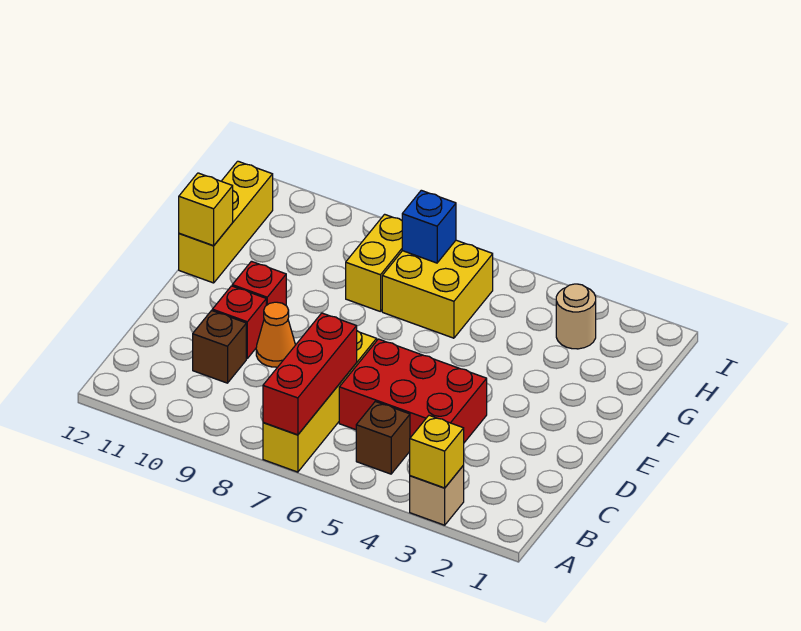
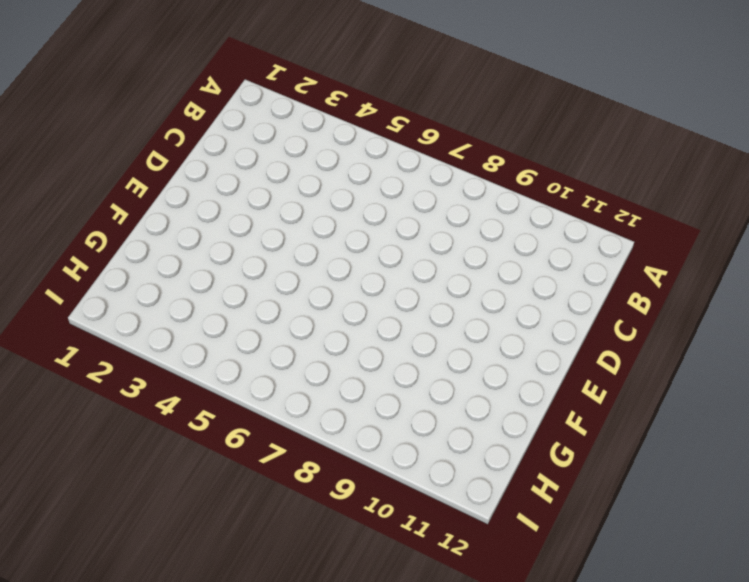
none -> tan brick A3 level 1
none -> yellow brick A7:D7 level 1
none -> brown brick B5 level 1

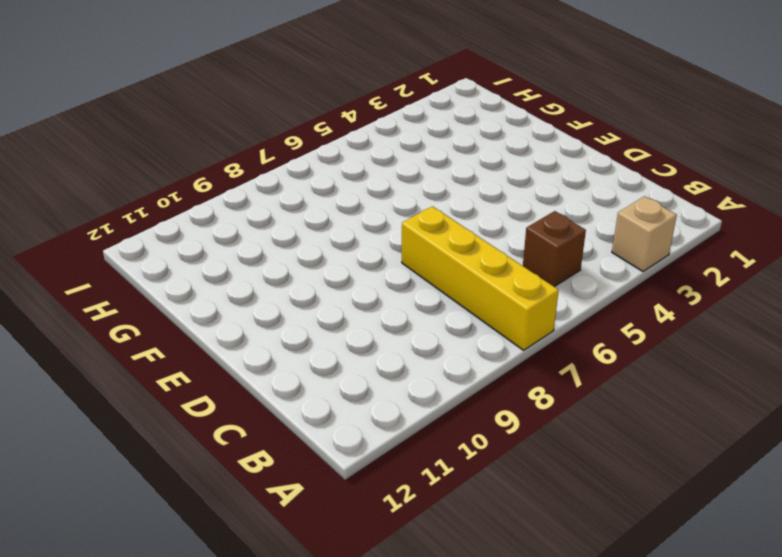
none -> red brick C4:D6 level 1
none -> brown brick C10 level 1
none -> orange cone D9 level 1

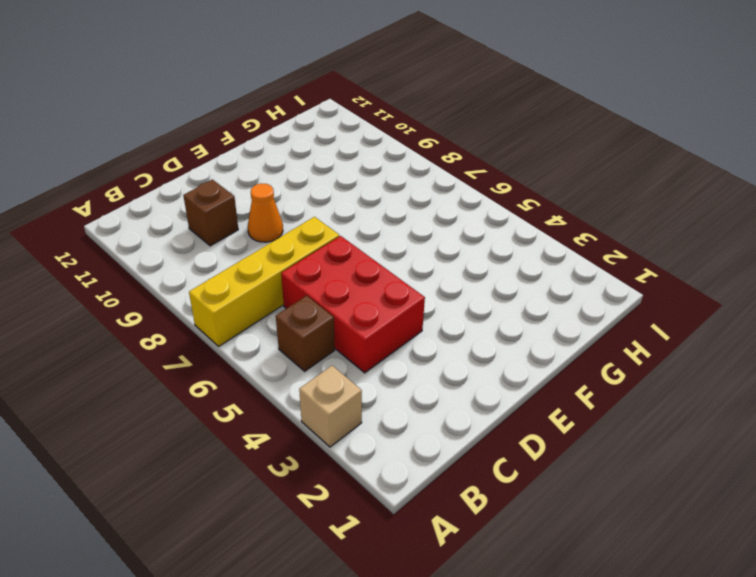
none -> red brick D10 level 1
none -> red brick E10 level 1
none -> yellow brick F12:H12 level 1

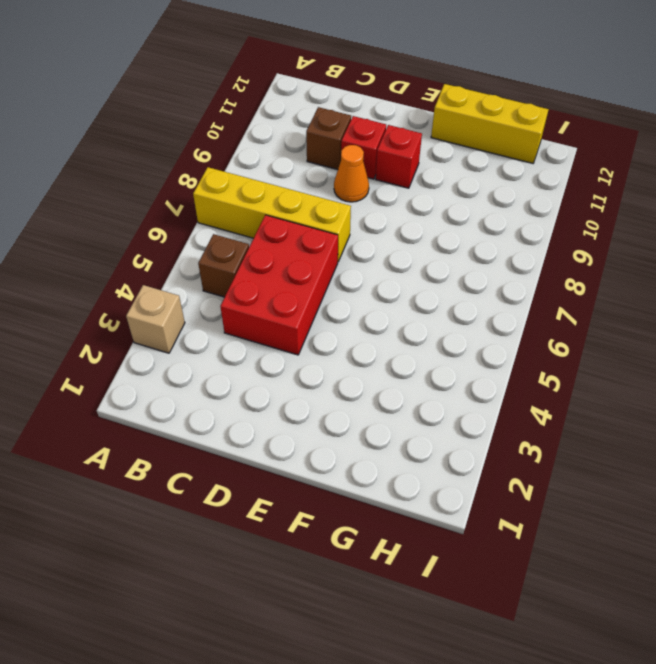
none -> yellow brick G6:H7 level 1
none -> yellow brick G8:H8 level 1
none -> tan round brick H3 level 1

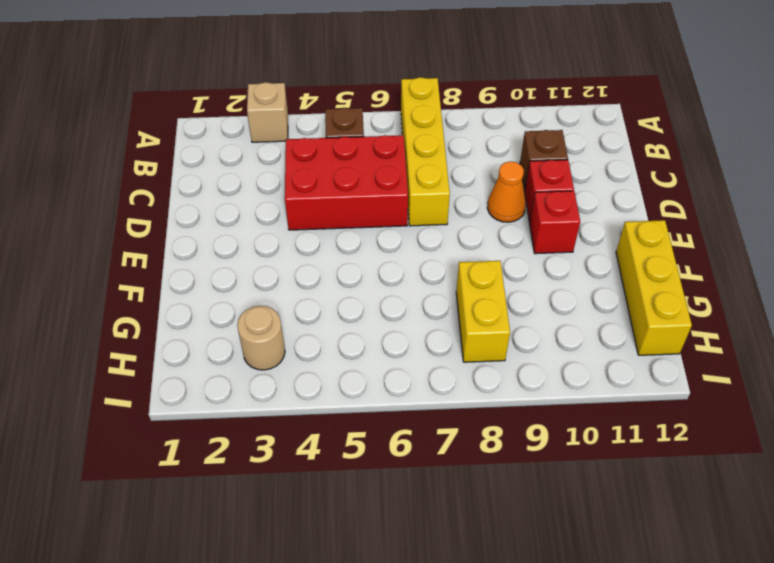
none -> yellow brick G6:H7 level 1
none -> yellow brick A3 level 2
none -> red brick A7:C7 level 2

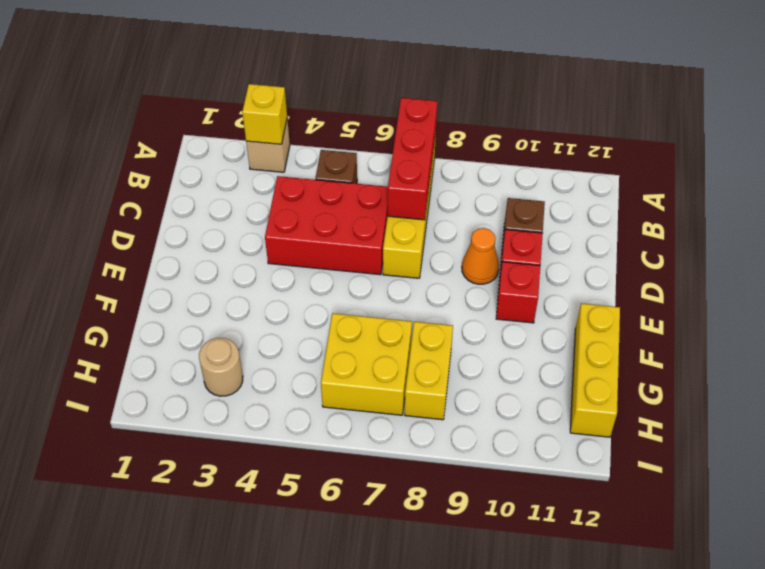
none -> yellow brick F12 level 2
none -> blue brick H7 level 2

